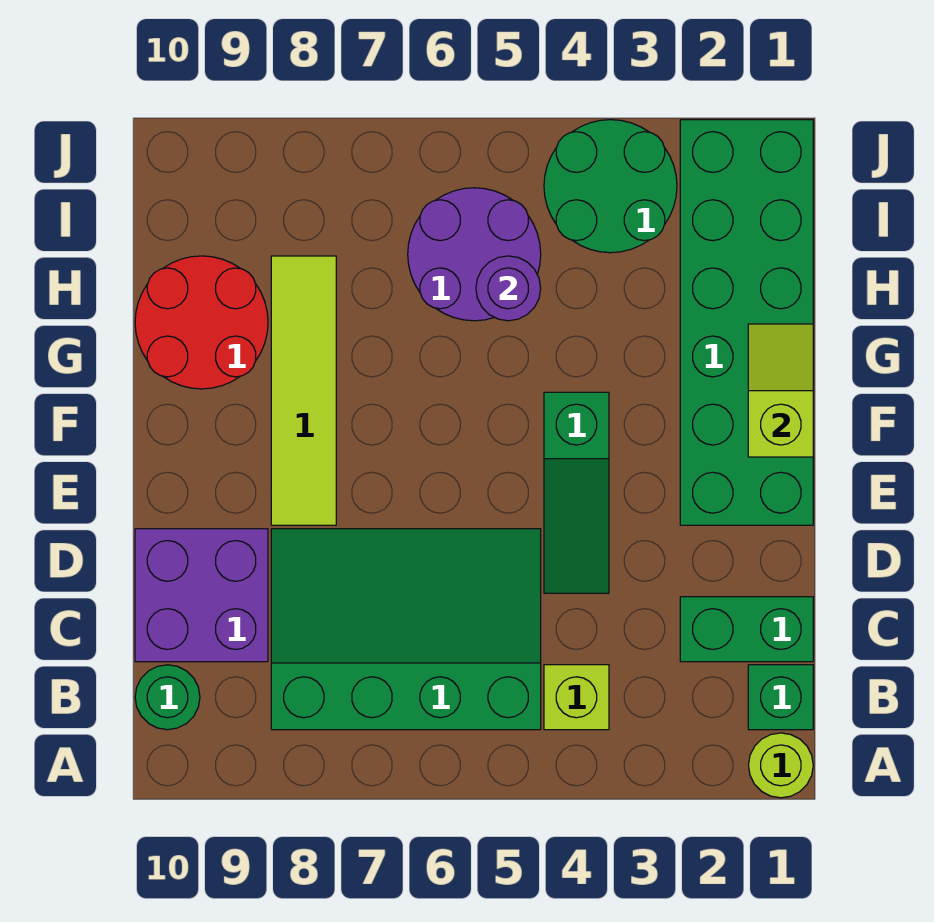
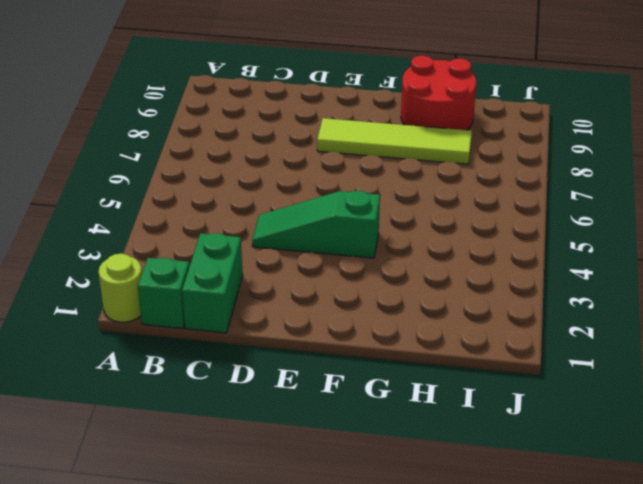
none -> lime brick B4 level 1
none -> green slope B5:D8 level 1 top B
none -> green round brick B10 level 1

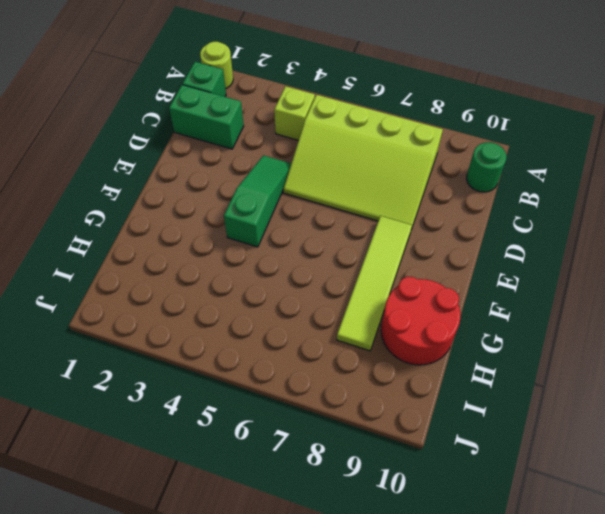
lime slope B5:D8 level 1 top B -> green slope B5:D8 level 1 top B
none -> purple brick C9:D10 level 1
none -> green brick E1:J2 level 1
none -> purple round brick H5:I6 level 1

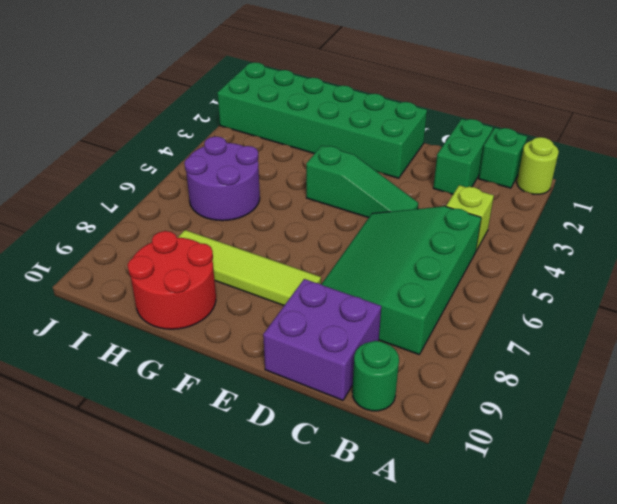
none -> green round brick I3:J4 level 1
none -> lime slope F1:G1 level 2 top F
none -> purple round brick H5 level 2

